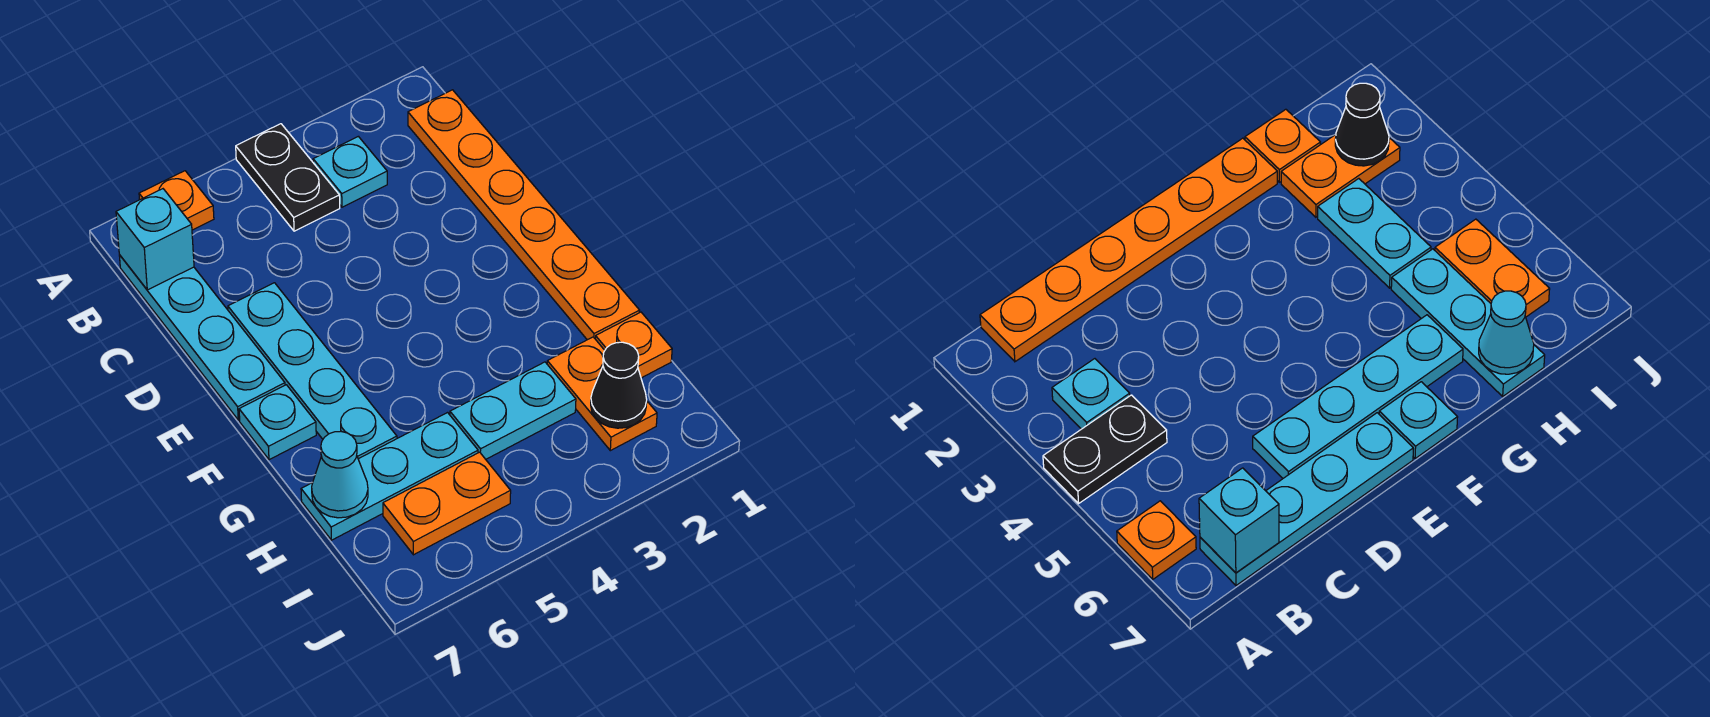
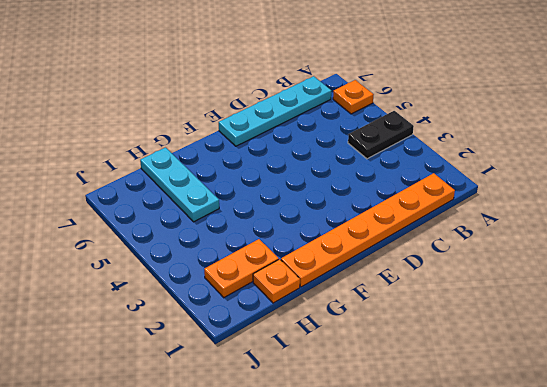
none -> cyan plate B3 level 1
none -> cyan plate D6:G6 level 1
none -> cyan plate F7 level 1

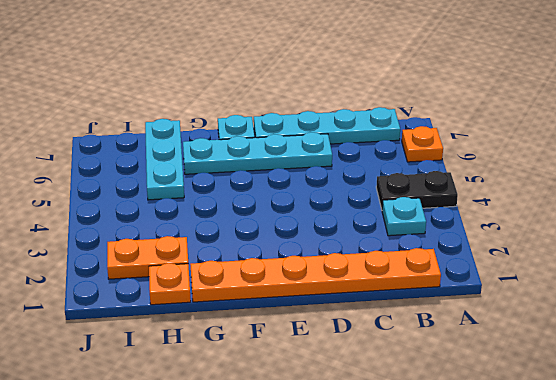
none -> cyan plate H3:H4 level 1
none -> orange plate I5:I6 level 1
none -> cyan brick B7 level 2

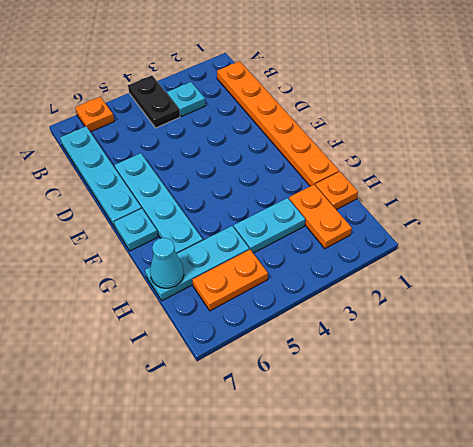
none -> cyan brick B7 level 2
none -> black cone I2 level 2

